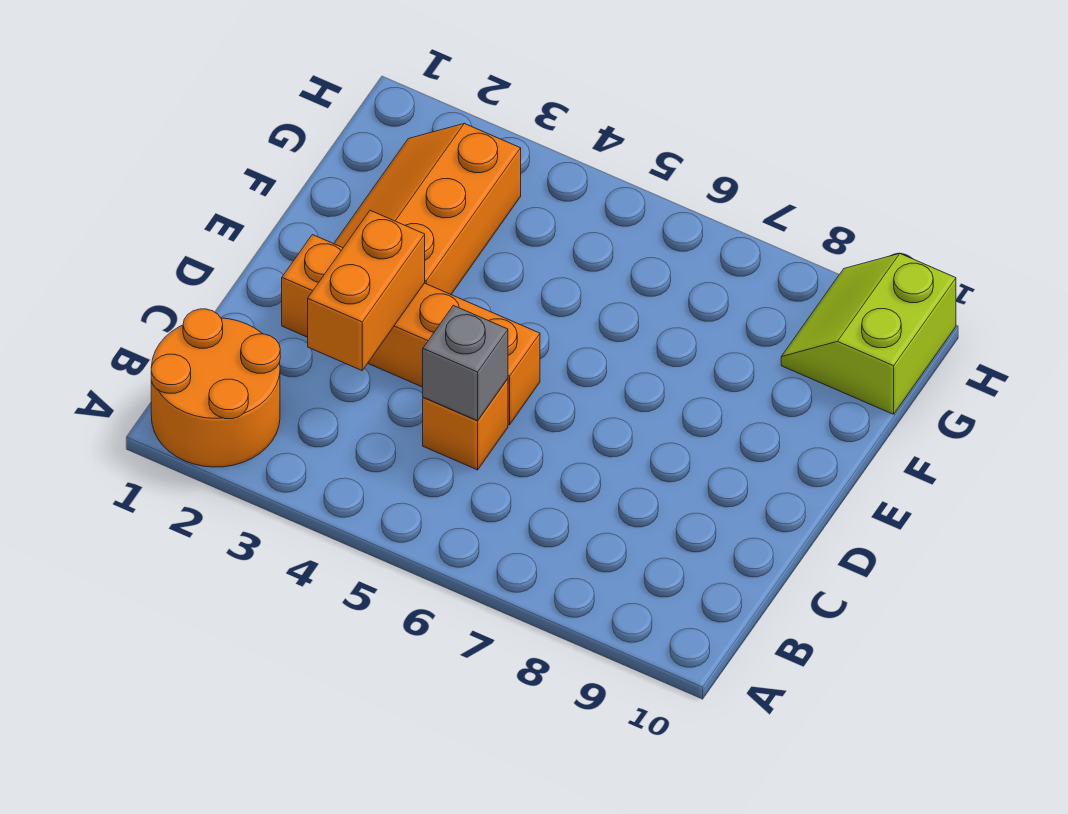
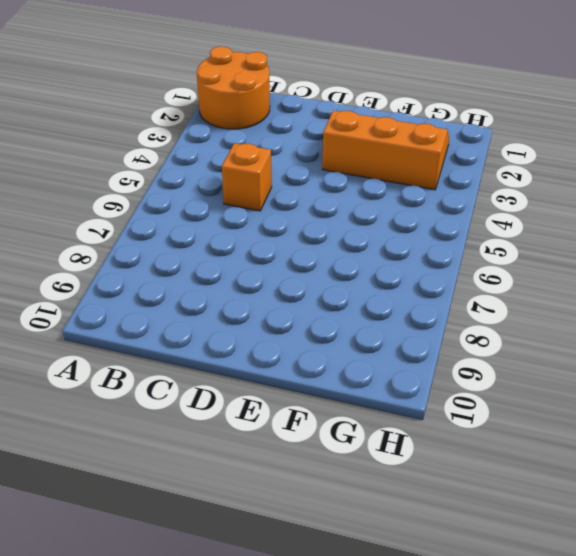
none -> orange brick D2:D5 level 1
none -> lime slope G9:H10 level 1 top 10

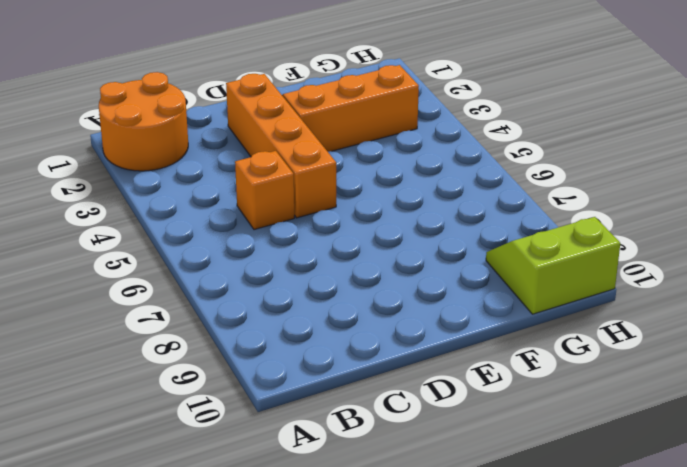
none -> orange brick C3:D3 level 2
none -> grey brick C5 level 2

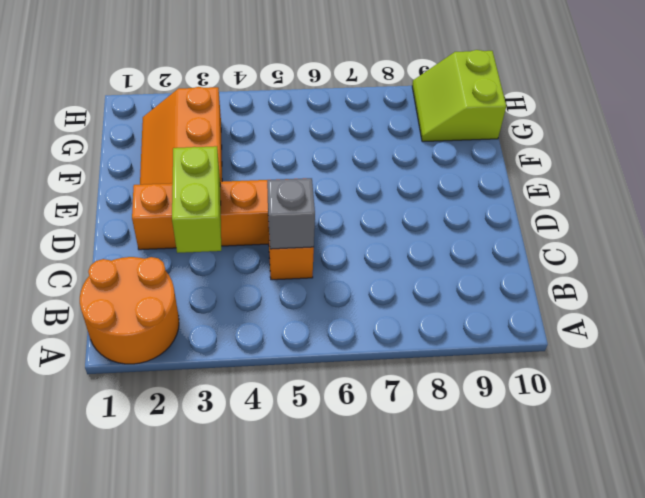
lime brick C3:D3 level 2 -> orange brick C3:D3 level 2

